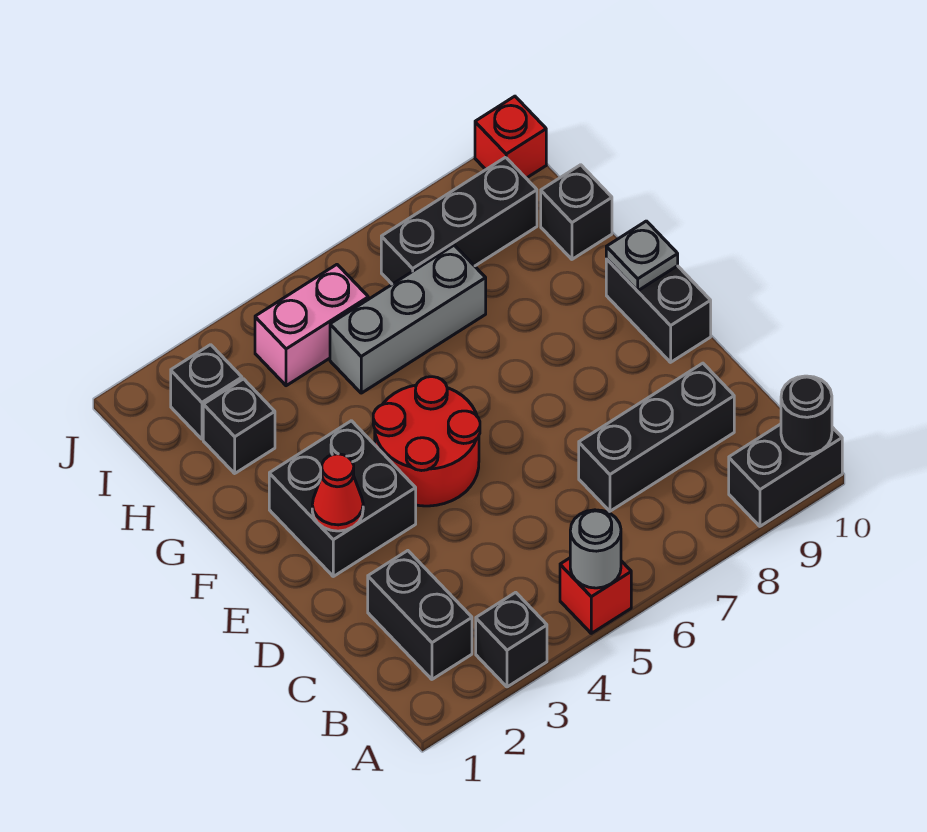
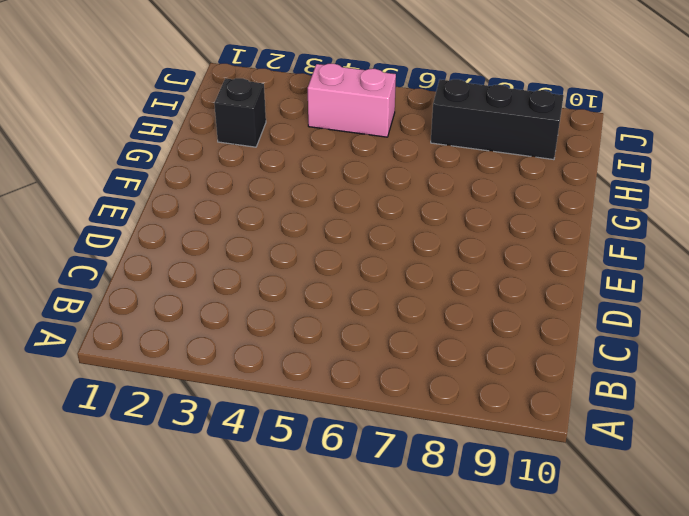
none -> black brick A3 level 1
none -> red brick A5 level 1
none -> black brick A9:A10 level 1

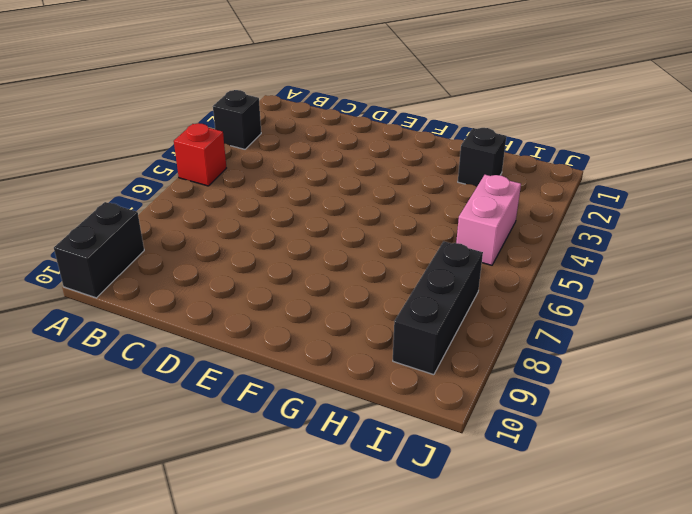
none -> black brick B2:C2 level 1
none -> black brick C7:C9 level 1
none -> black brick E2:F3 level 1

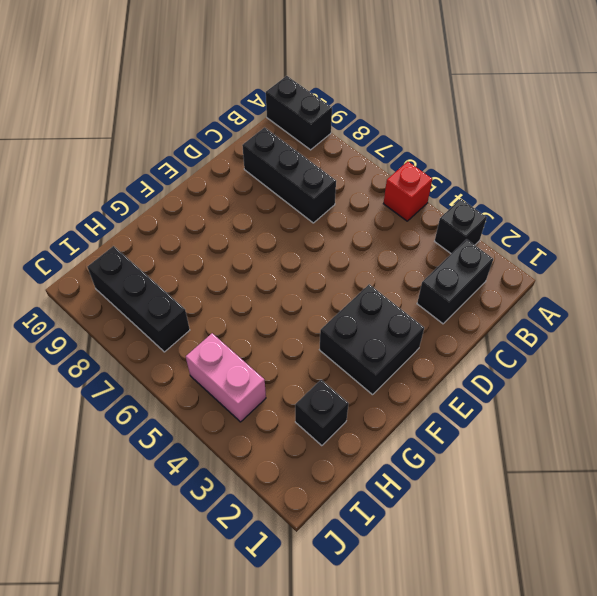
none -> red round brick E4:F5 level 1
none -> black brick E10:F10 level 1
none -> grey brick H5:H7 level 1

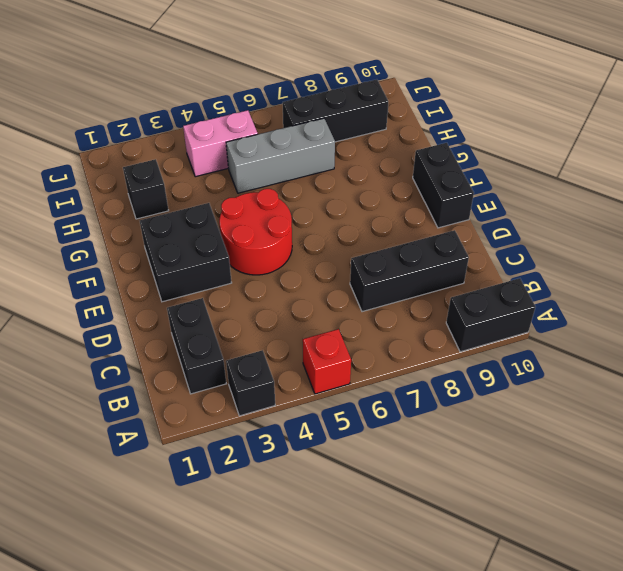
none -> black brick H10 level 1
none -> black brick I2 level 1
none -> red brick J10 level 1

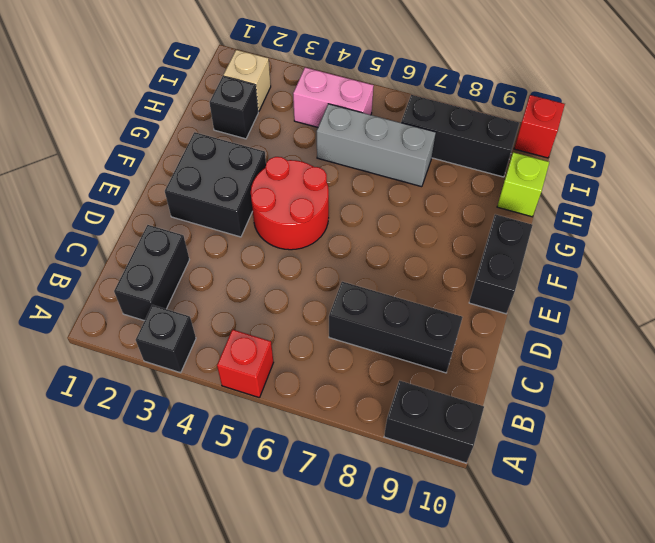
lime brick H10 level 1 -> black brick H10 level 1
tan brick I2 level 1 -> black brick I2 level 1
none -> grey round brick A5 level 2
none -> black round brick A10 level 2
none -> red cone E2 level 2

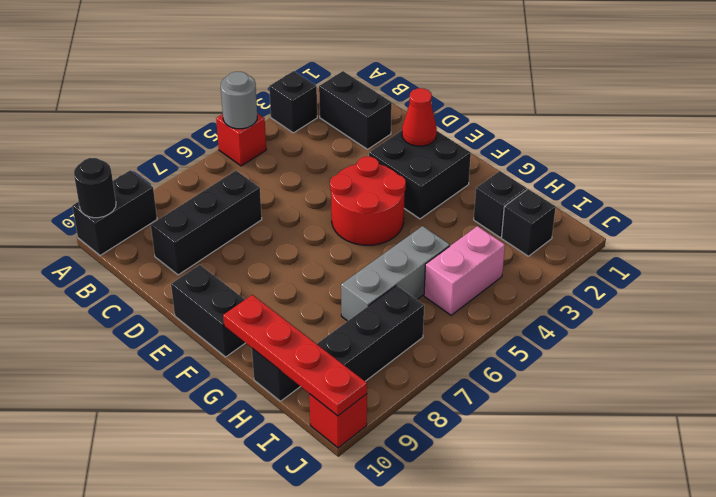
red plate G10:J10 level 2 -> none
none -> grey plate F10 level 2

